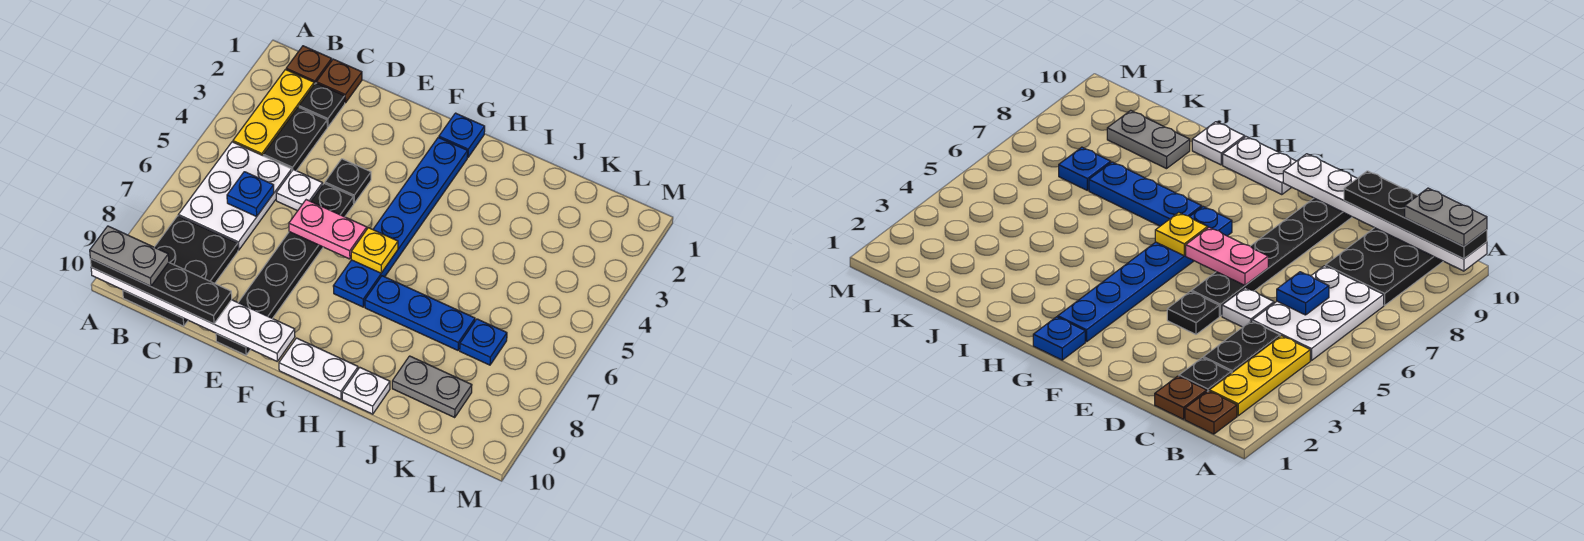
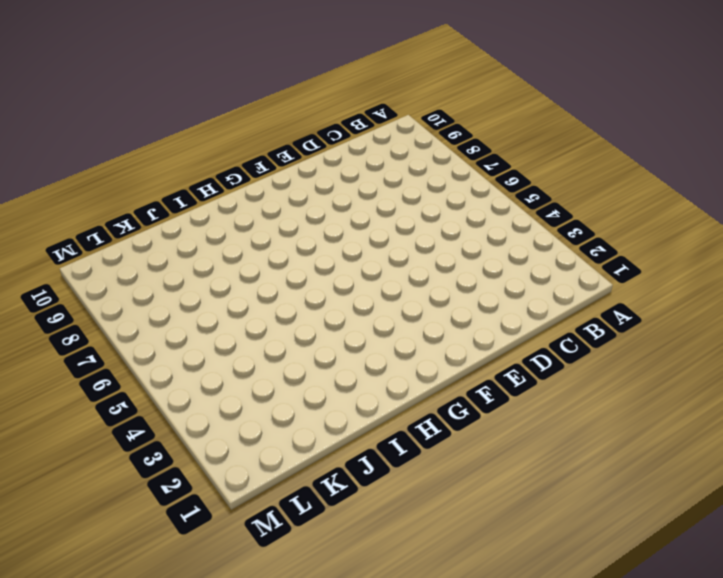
none -> brown plate B1 level 1
none -> yellow plate B2:B4 level 1
none -> white plate B5:C7 level 1

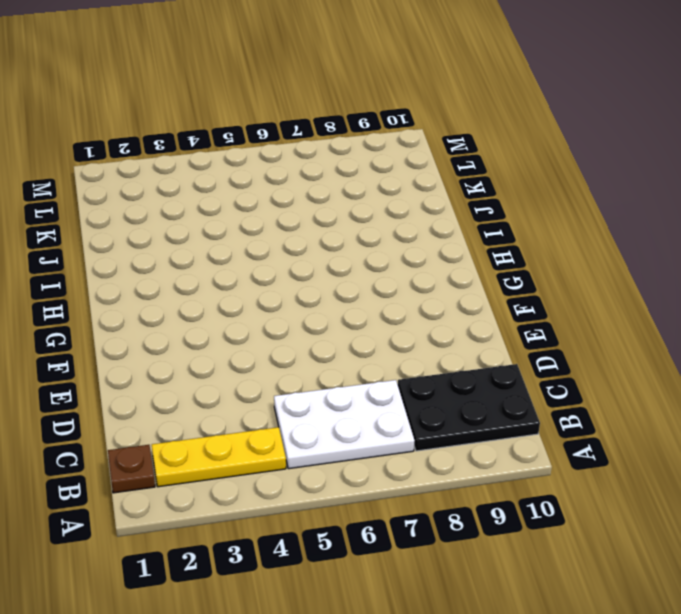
none -> brown plate C1 level 1
none -> black plate C2 level 1
none -> black plate C3:C4 level 1

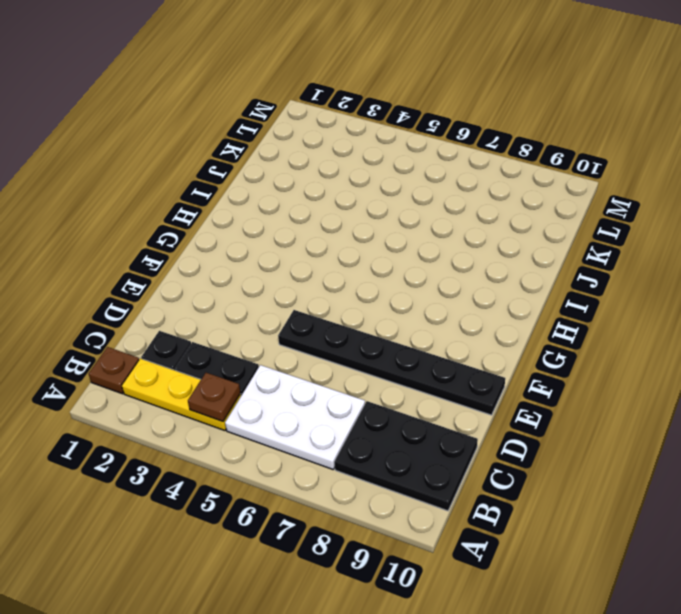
brown plate B4 level 2 -> brown plate C1 level 1
none -> white plate D5 level 1
none -> black plate E4 level 1
none -> blue plate G1 level 1

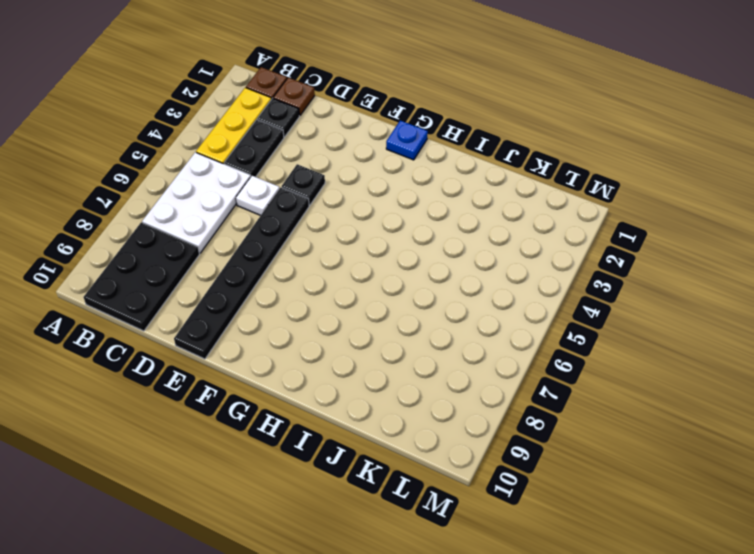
none -> blue plate G2:G7 level 1
none -> white plate G10:H10 level 1
none -> blue plate H7:J7 level 1

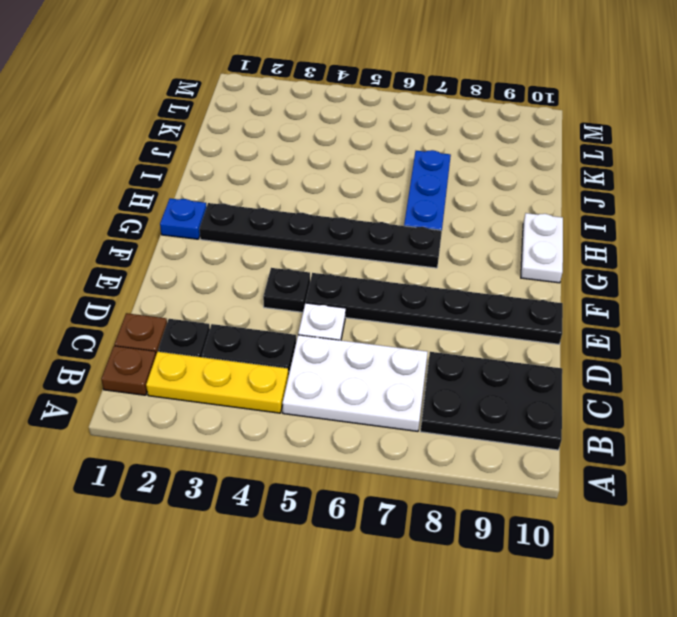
black plate G2:G7 level 1 -> blue plate G2:G7 level 1
none -> white plate I10 level 1
none -> grey plate J9:K9 level 1
none -> blue plate K7 level 1

